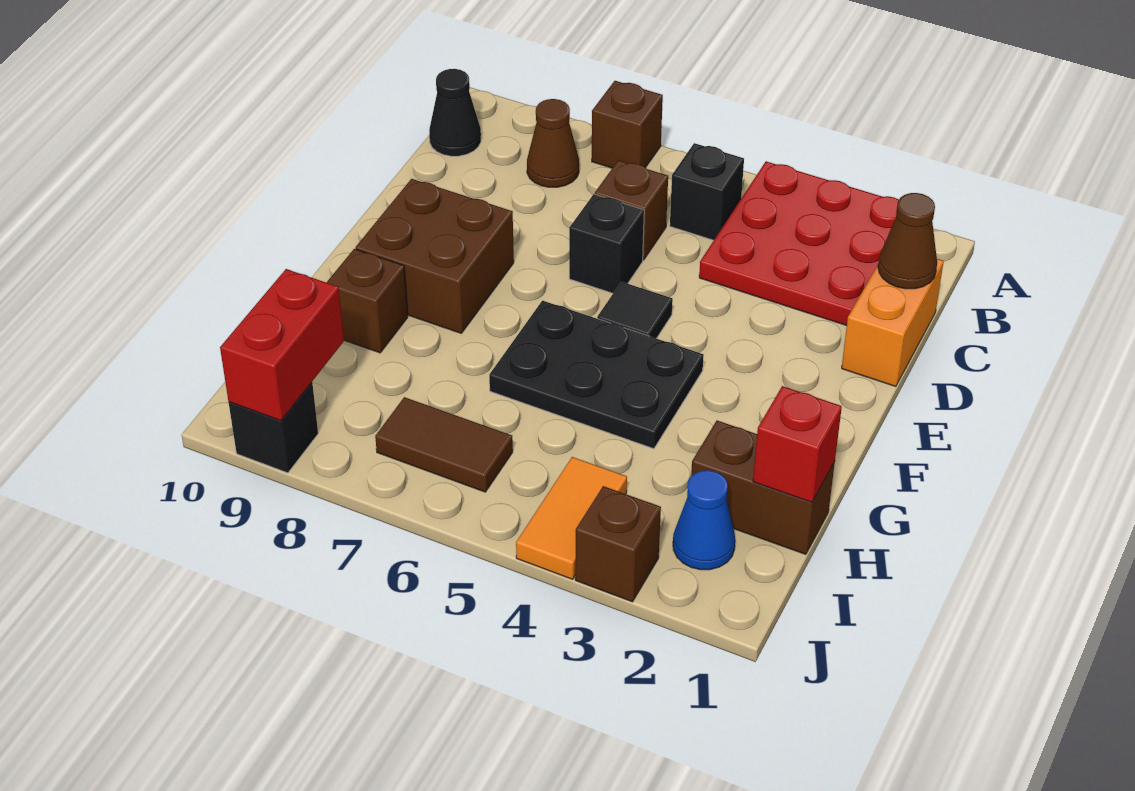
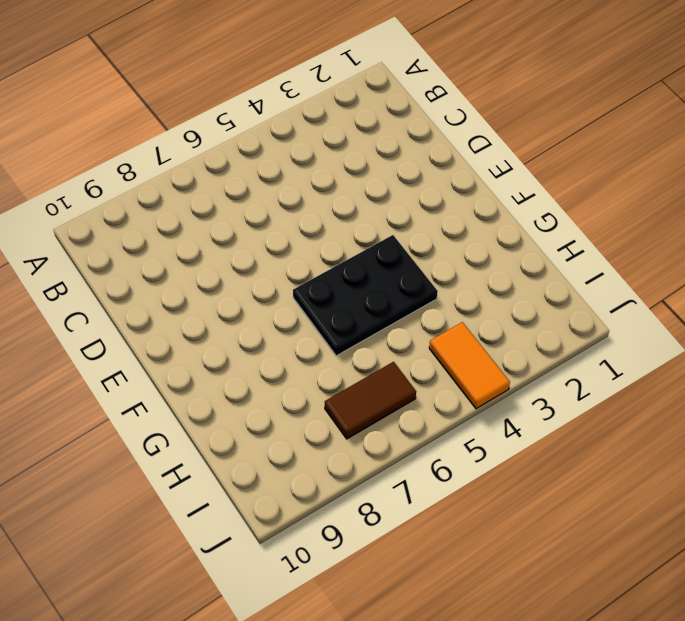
none -> red plate A2:C4 level 1
none -> brown brick A7 level 1
none -> black brick B5 level 1

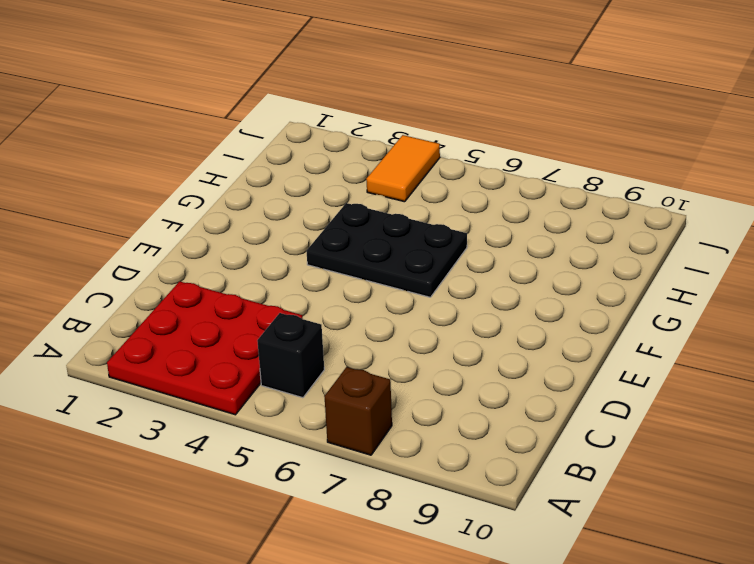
none -> brown cone B8 level 1
none -> black cone B10 level 1
none -> orange brick C1:D1 level 1

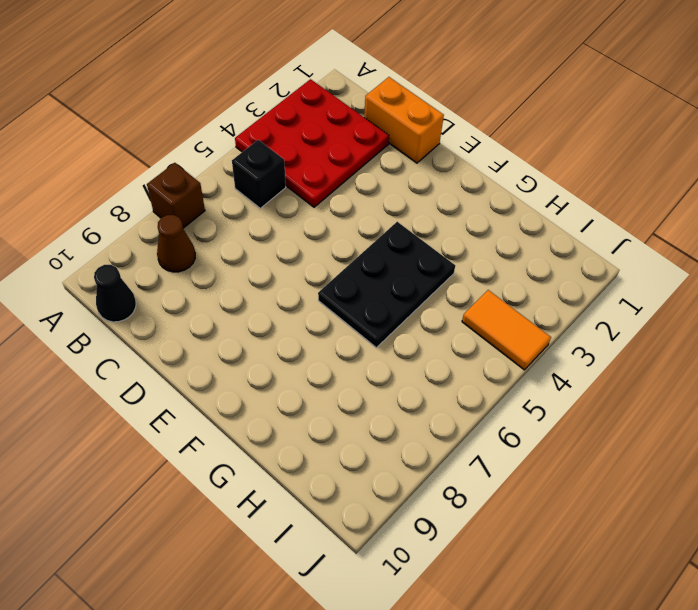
none -> brown brick C6 level 1
none -> black brick D6 level 1
none -> black tile E5 level 1

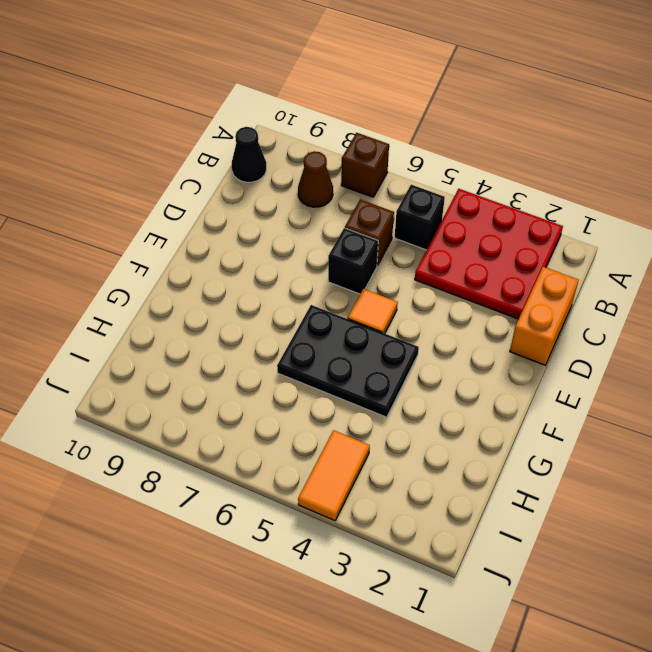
orange tile E5 level 1 -> black tile E5 level 1
none -> brown brick E8:F9 level 1
none -> brown brick G9 level 1
none -> brown brick H1:H2 level 1

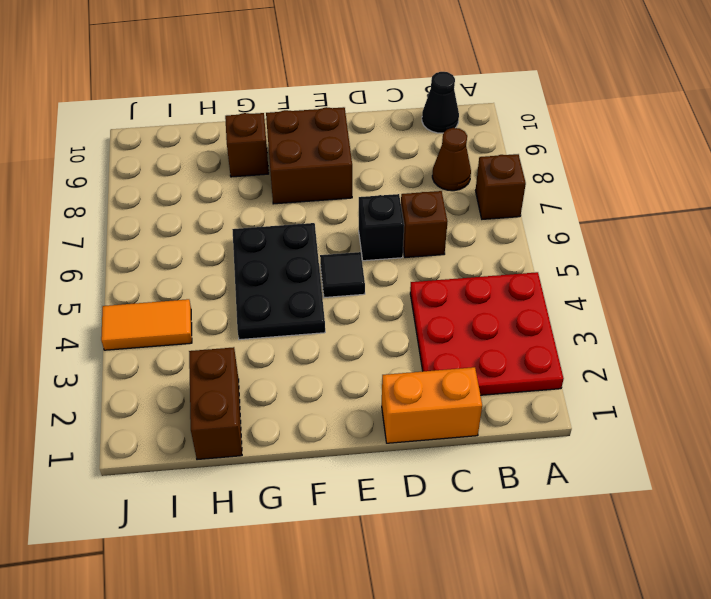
none -> black brick B5 level 1
none -> blue cone I2 level 1
none -> brown tile I6:I7 level 1

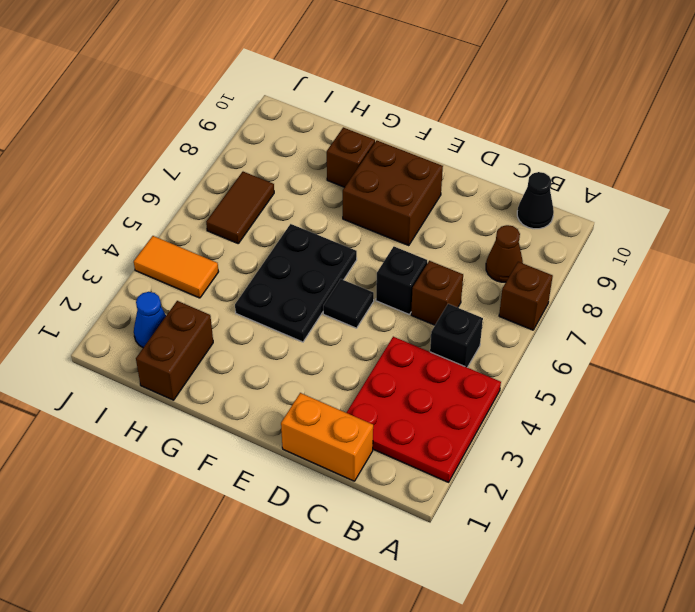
none -> brown brick J3 level 1
none -> black brick J9 level 1
none -> brown cone C1 level 2

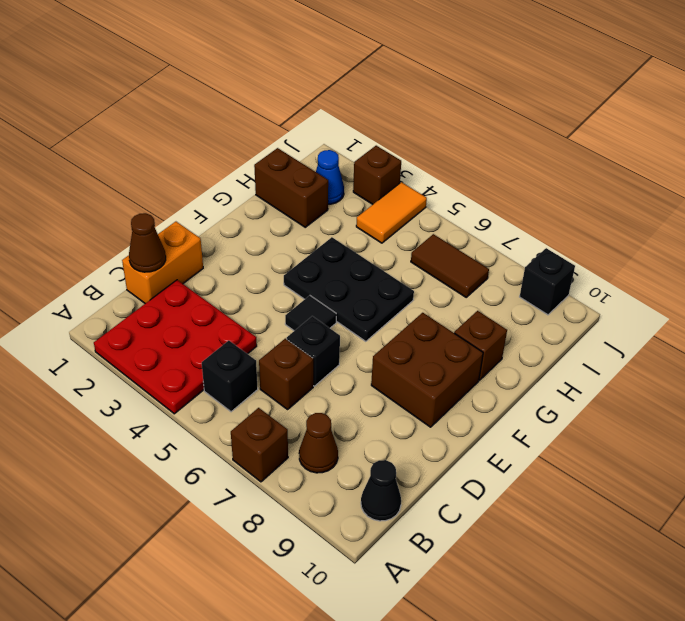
none -> red brick H1 level 2
none -> red brick I9:J9 level 2

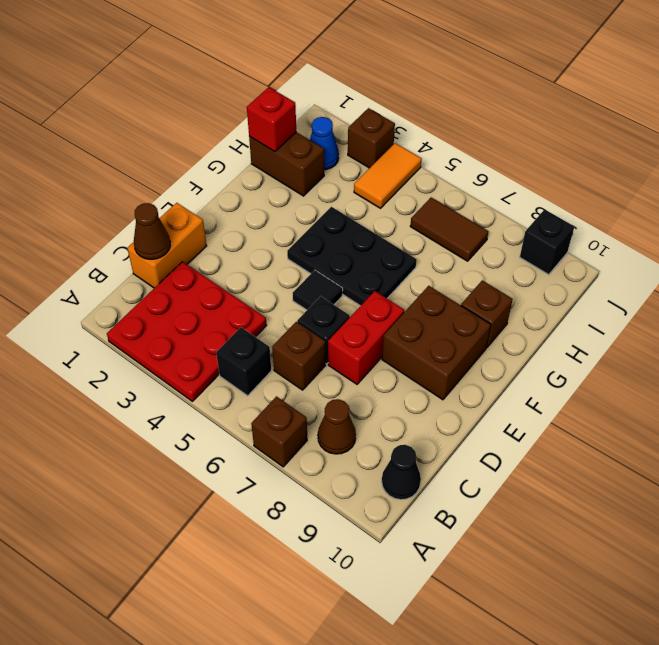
red brick D7:E7 level 1 -> red brick I9:J9 level 2

